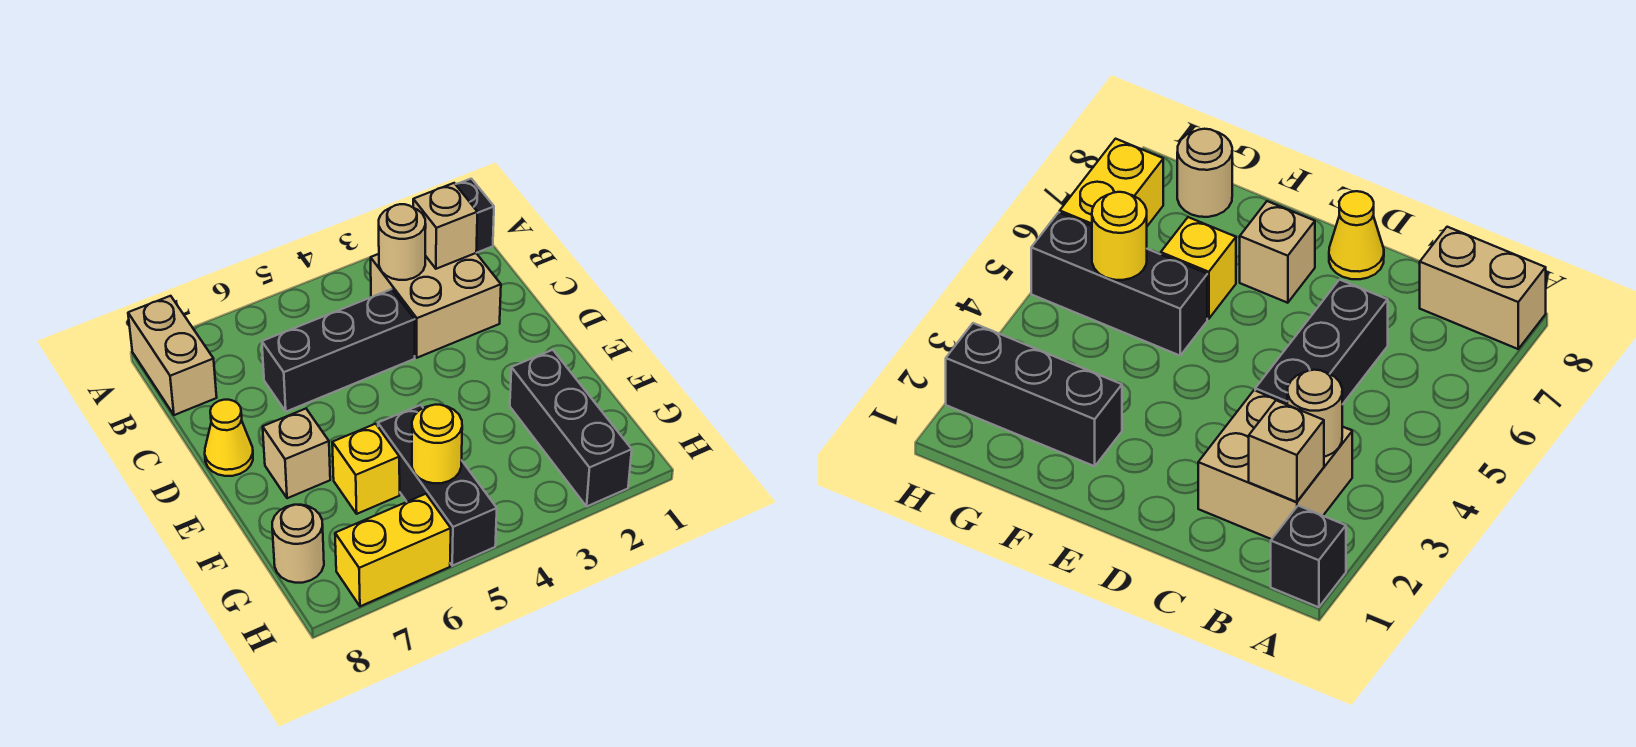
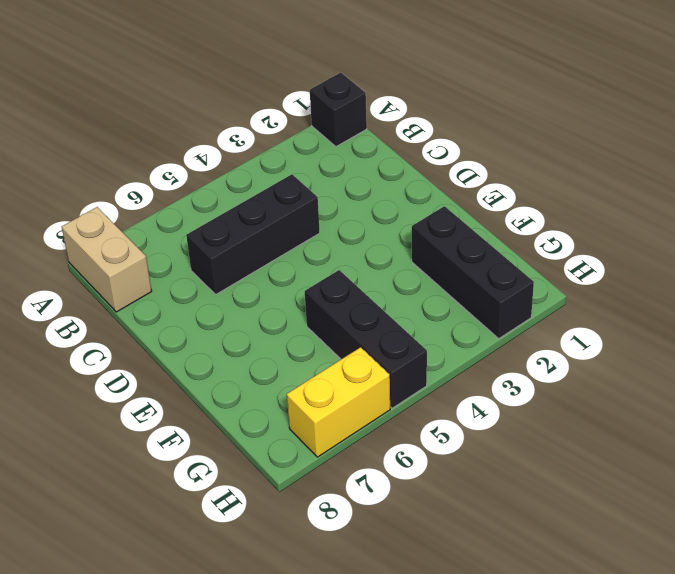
none -> tan brick B2:C3 level 1
none -> yellow cone D8 level 1
none -> tan brick E7 level 1

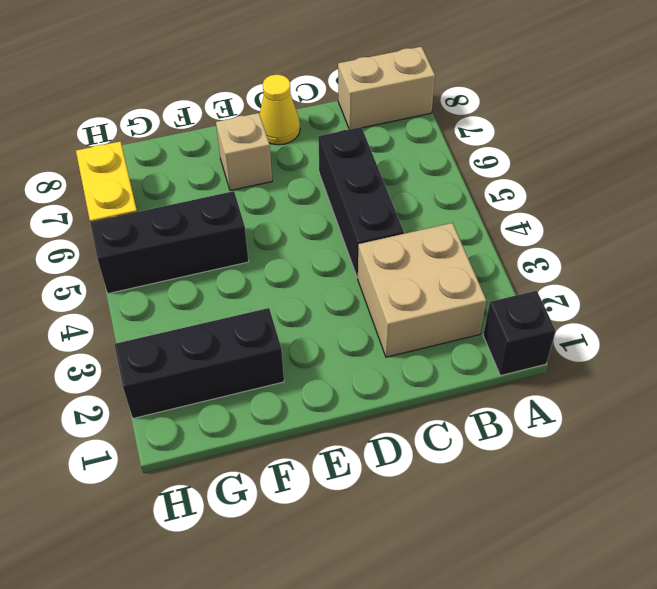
none -> yellow brick F6 level 1
none -> tan round brick G8 level 1
none -> tan brick B2 level 2

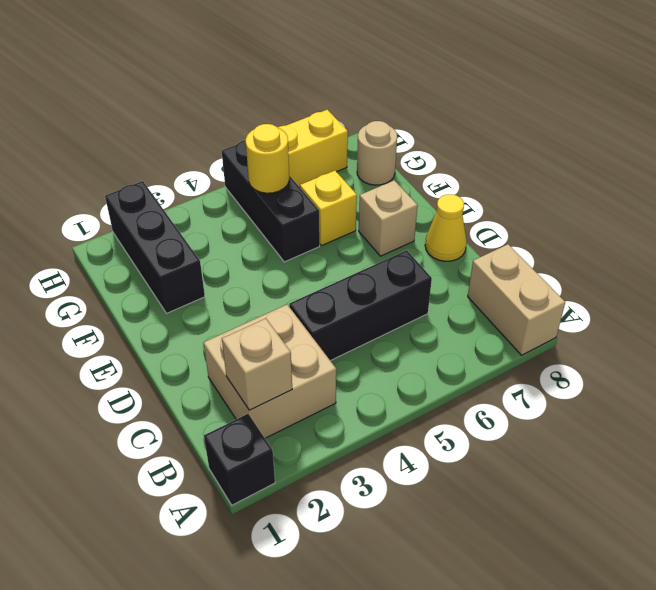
none -> tan round brick B3 level 2

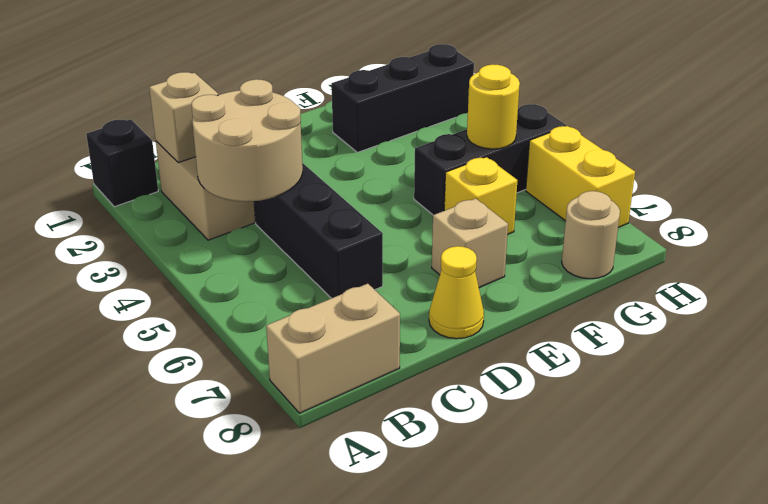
tan round brick B3:C4 level 2 -> tan round brick B3 level 2

